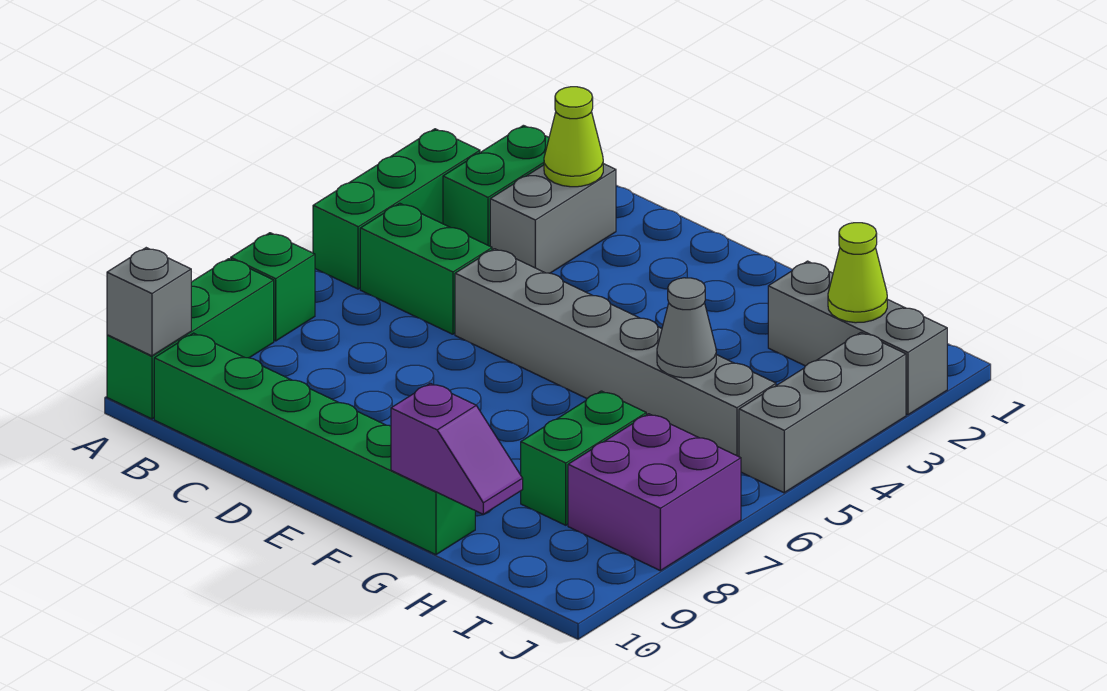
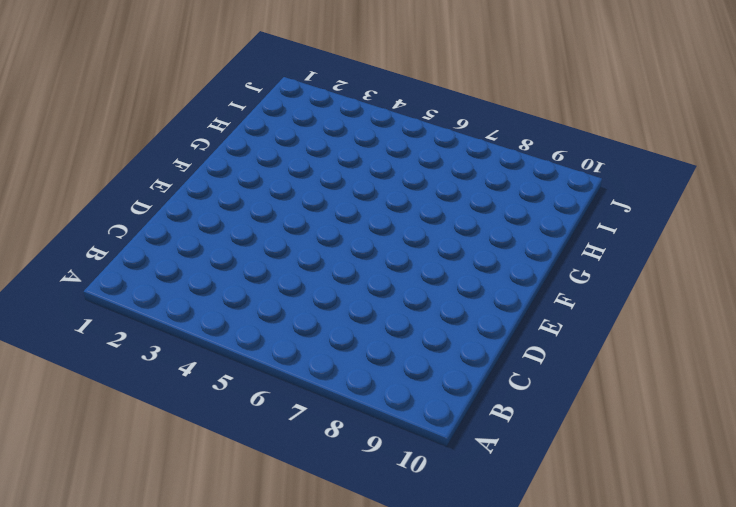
none -> green brick A3:A5 level 1
none -> green brick A7 level 1
none -> green brick A8:A10 level 1

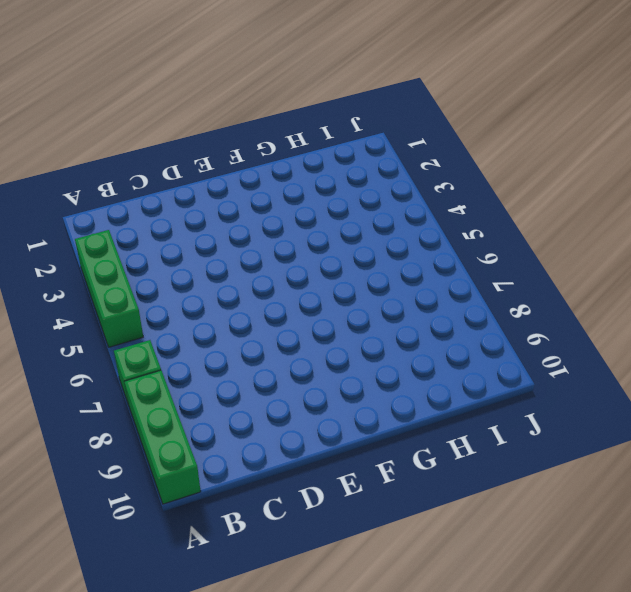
none -> green brick B2:B3 level 1
none -> green brick B5:C5 level 1
none -> green brick B10:G10 level 1

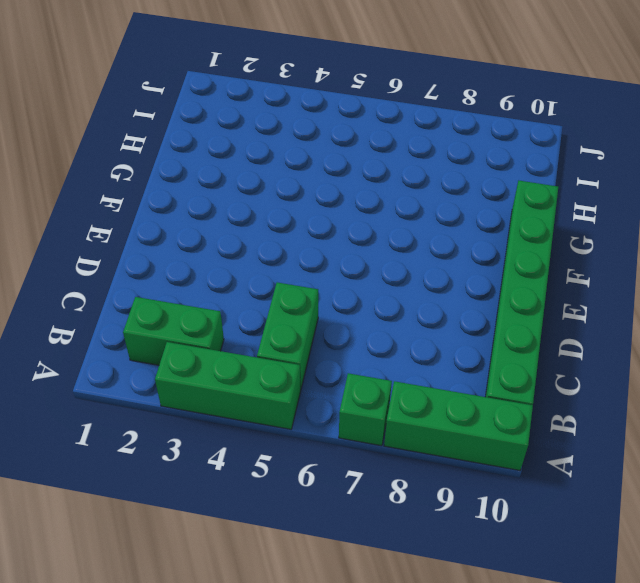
none -> grey brick C2:C3 level 1
none -> grey brick D5:I5 level 1
none -> grey brick H2:J2 level 1

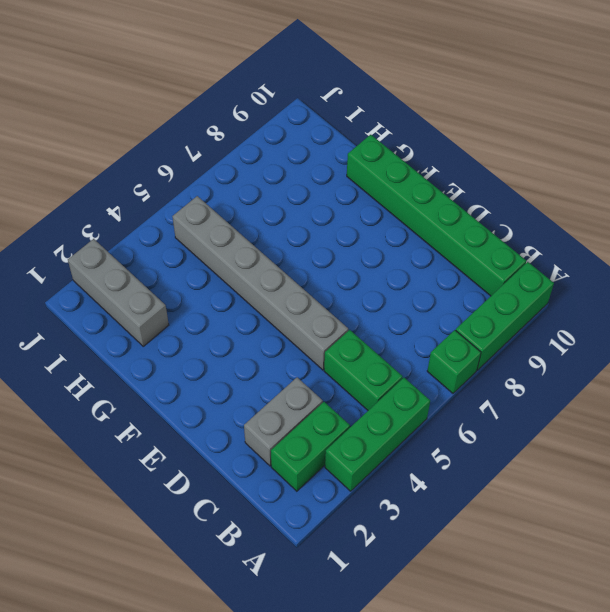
none -> green brick H7:H8 level 1
none -> purple brick I7:J8 level 1
none -> grey brick J3:J5 level 1

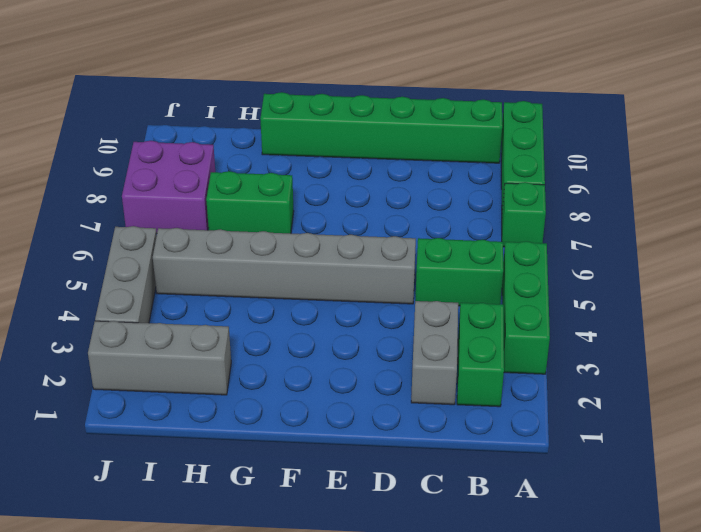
green brick G7:H7 level 1 -> green brick H7:H8 level 1
none -> grey brick A10 level 2
none -> lime cone C2 level 2
none -> purple slope G10:H10 level 2 top G

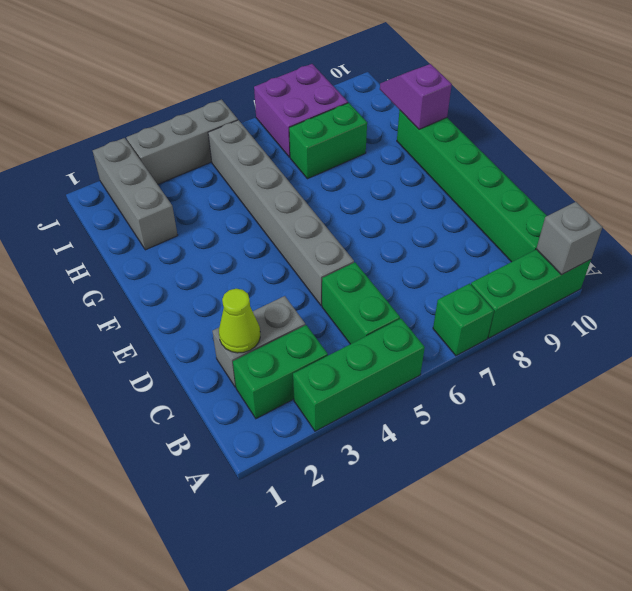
none -> grey cone H5 level 2
none -> lime cone I2 level 2

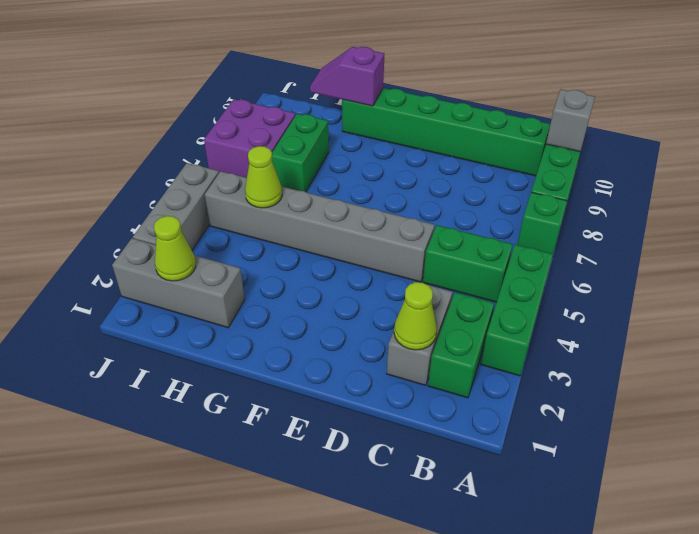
lime cone H5 level 2 -> grey cone H5 level 2

